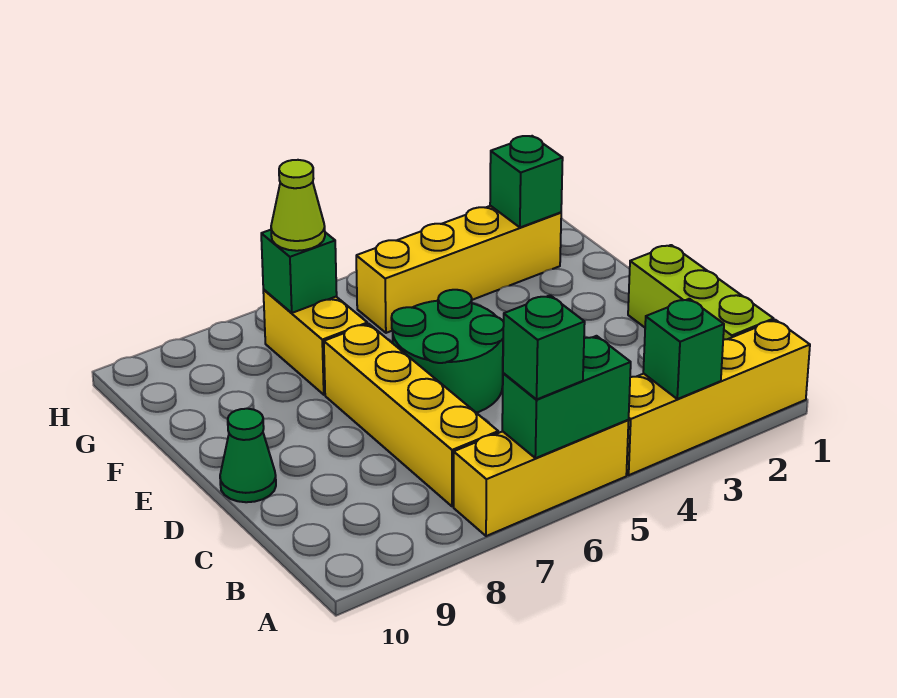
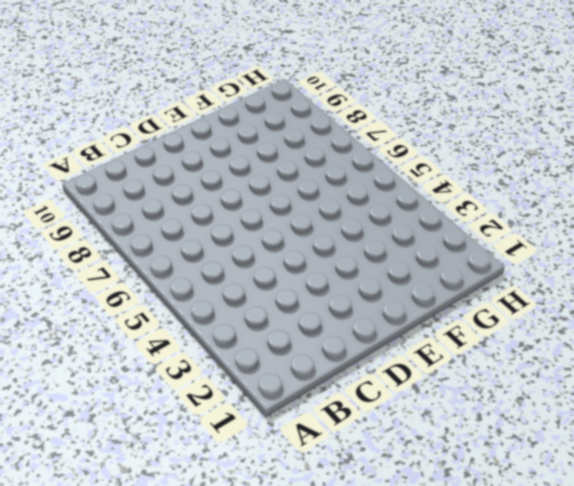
none -> yellow brick A1:A4 level 1
none -> yellow brick A5:A7 level 1
none -> lime brick B1:D1 level 1

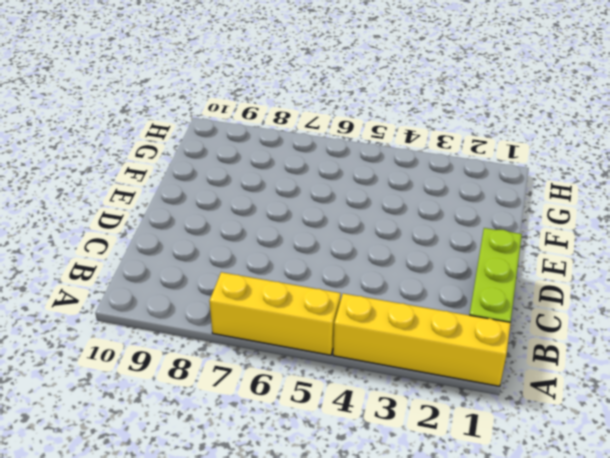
none -> yellow brick B7:E7 level 1
none -> green round brick D5:E6 level 1
none -> green cone D10 level 1

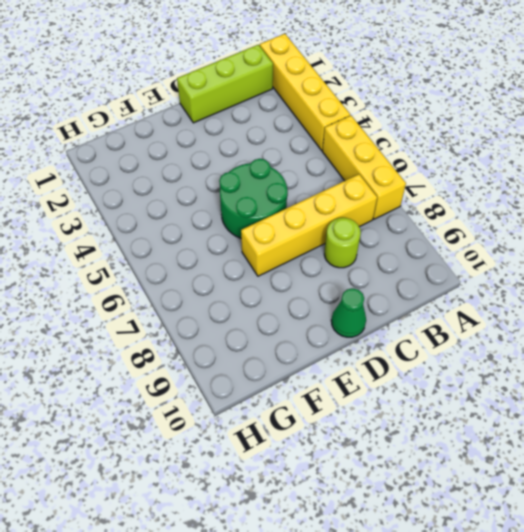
lime round brick C8 level 1 -> none
none -> yellow brick F7:G7 level 1
none -> yellow brick G2:G5 level 1
none -> green brick A3 level 2

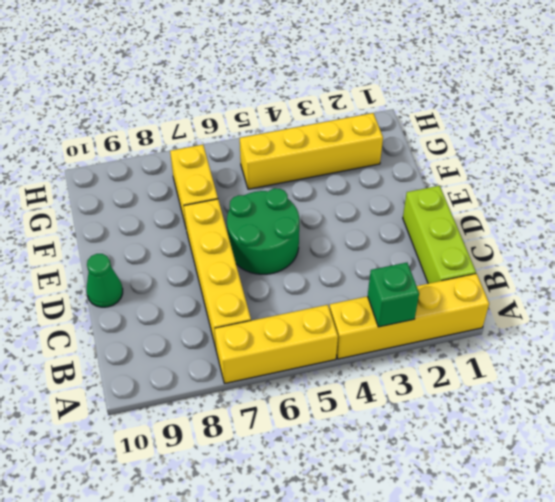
none -> green brick A5:A6 level 2
none -> green brick G2 level 2
none -> green brick G7 level 2

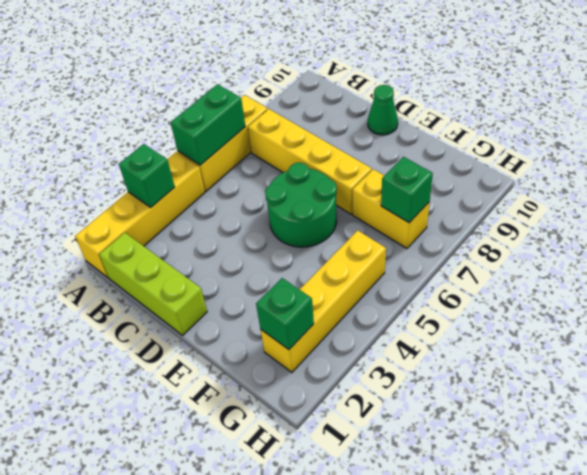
none -> green brick A6 level 3
none -> lime cone G7 level 3

